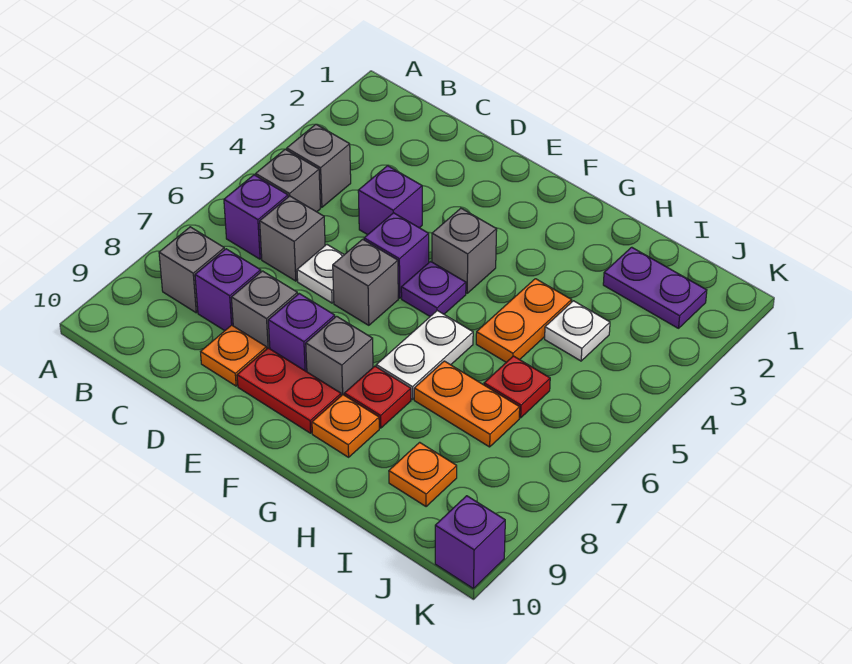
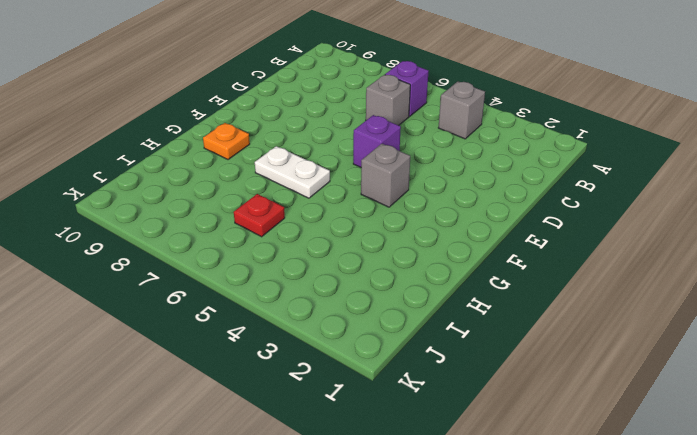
none -> grey brick B5 level 1
none -> grey brick B8 level 1
none -> purple brick C8 level 1

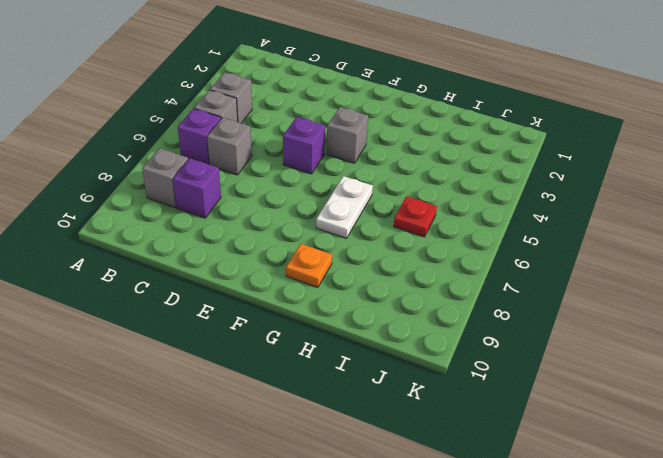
none -> purple brick D4 level 1
none -> white plate D6 level 1
none -> grey brick D8 level 1

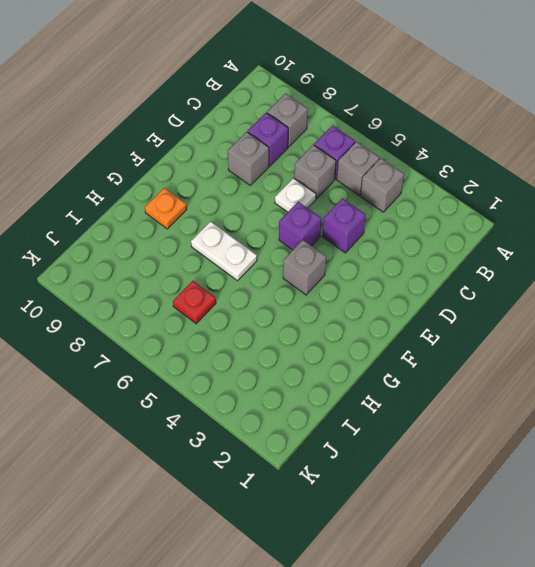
none -> orange plate D9 level 1
none -> grey brick E6 level 1
none -> purple brick E8 level 1

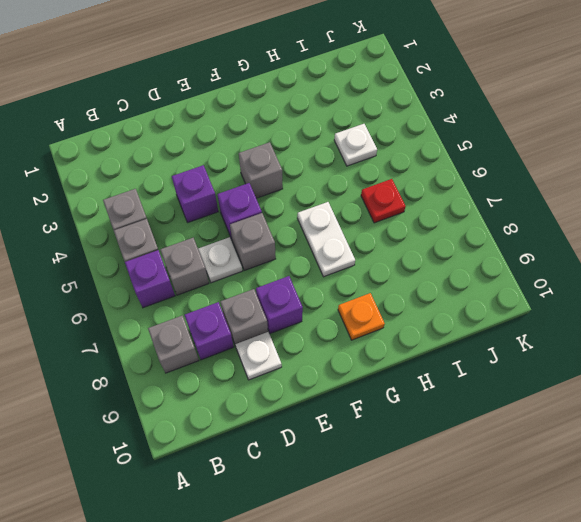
white plate D9 level 1 -> orange plate D9 level 1
none -> red plate E9:F9 level 1
none -> purple plate F5 level 1
none -> grey brick F8 level 1

